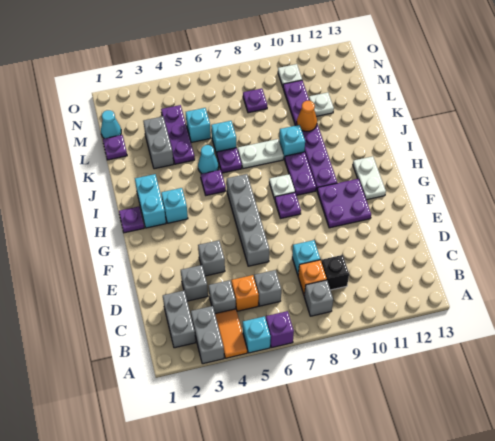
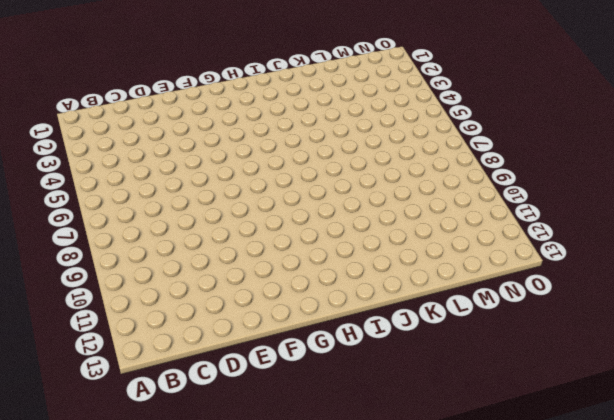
none -> grey brick A3:B3 level 1
none -> orange tile A4:B4 level 1
none -> cyan brick A5 level 1
none -> purple brick A6 level 1

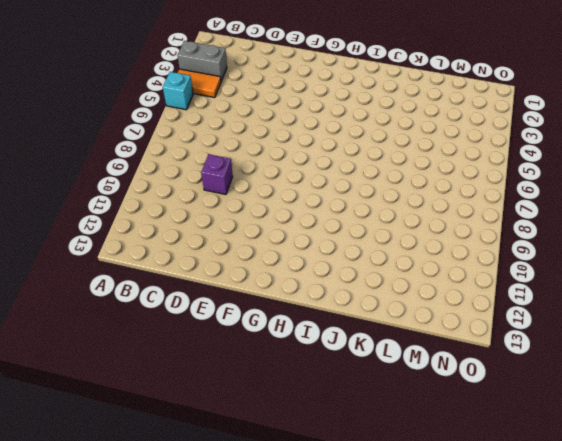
purple brick D9 level 1 -> purple brick A6 level 1
none -> grey brick B2:C2 level 1
none -> grey brick B8 level 1
none -> grey brick C4 level 1
none -> orange brick C5 level 1

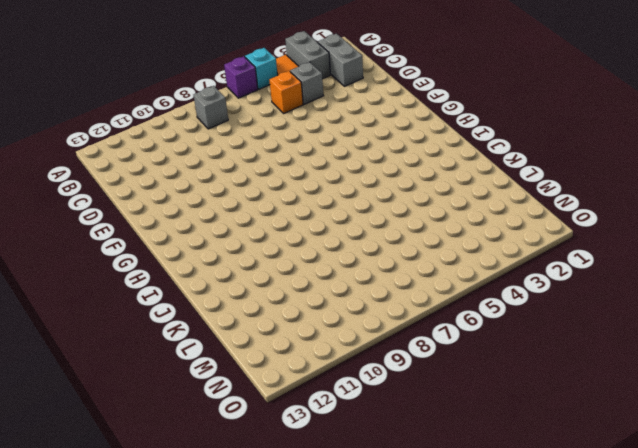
none -> grey brick C6 level 1
none -> orange brick C8 level 1
none -> black brick C9 level 1
none -> grey brick D3 level 1

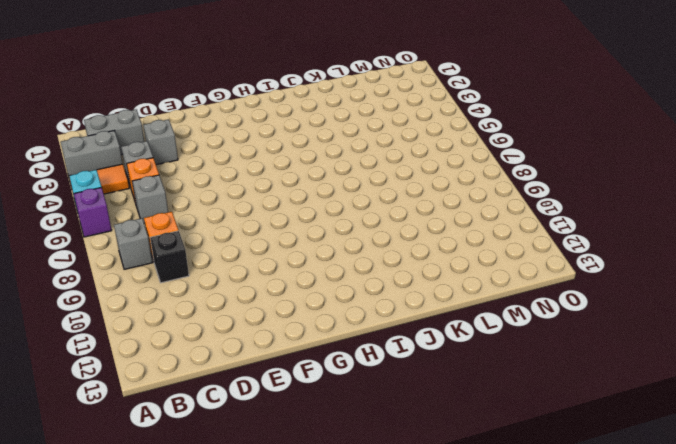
none -> cyan brick D8 level 1
none -> grey brick E4 level 1
none -> grey brick E6:H6 level 1
none -> purple plate F10:G11 level 1

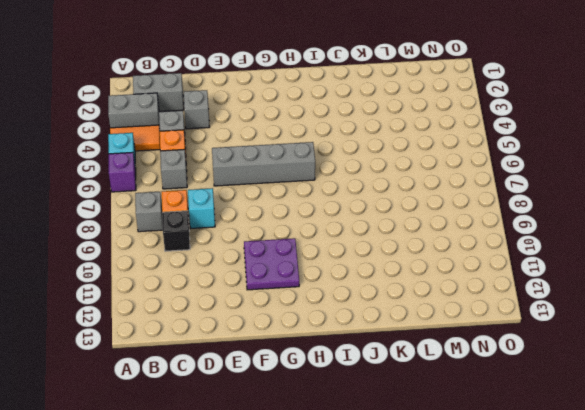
none -> grey brick E4 level 1
none -> purple plate G8 level 1
none -> white plate G12:H12 level 1
none -> purple plate H1 level 1

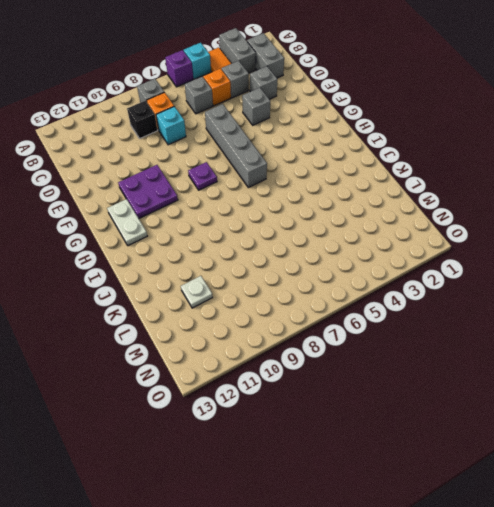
none -> purple plate H1 level 1
none -> cyan brick H2:I2 level 1
none -> cyan brick H3 level 1
none -> white plate H8 level 1

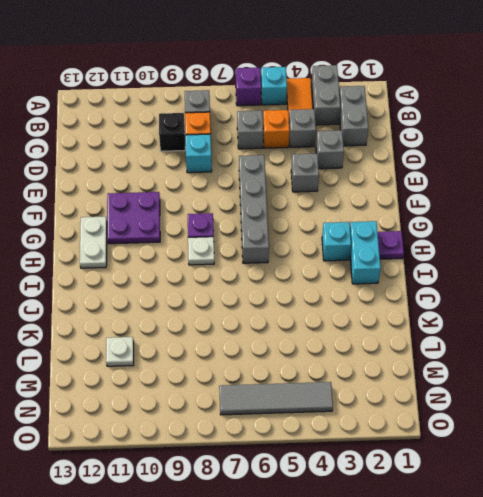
grey tile N4:N7 level 1 -> none
none -> purple plate H9:I9 level 1
none -> purple plate H10:M10 level 1
none -> purple plate I5 level 1
none -> cyan cone J5 level 1

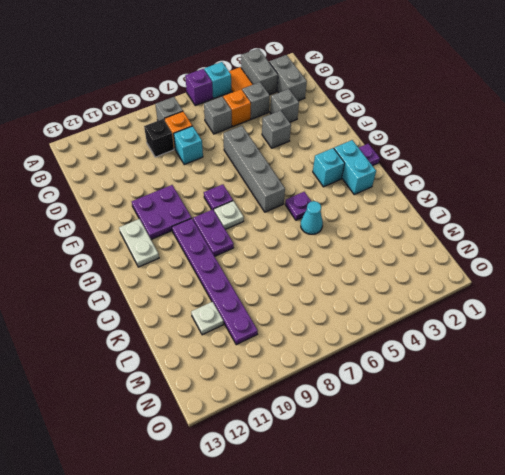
none -> purple plate J6 level 1
none -> white plate J7:J8 level 1
none -> cyan brick J9 level 1
none -> grey brick K3:L3 level 1

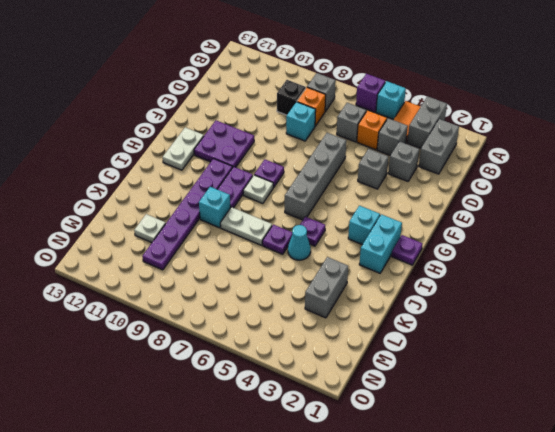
none -> purple plate K4:M4 level 1
none -> cyan brick K6 level 1
none -> purple plate L1 level 1
none -> cyan brick L5 level 1

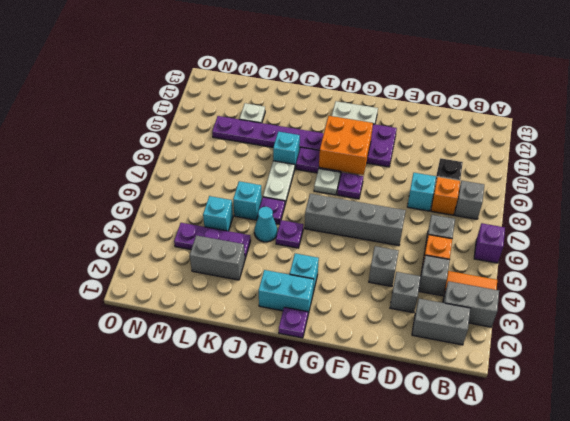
orange brick G9:H10 level 2 -> none
none -> cyan brick A5 level 1
none -> purple plate L1 level 1
none -> cyan cone M1 level 1
none -> purple plate M8 level 1

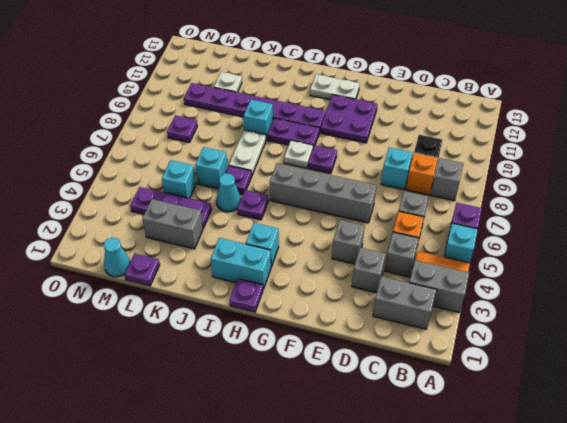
none -> white plate N10 level 1
none -> orange cone K10 level 2

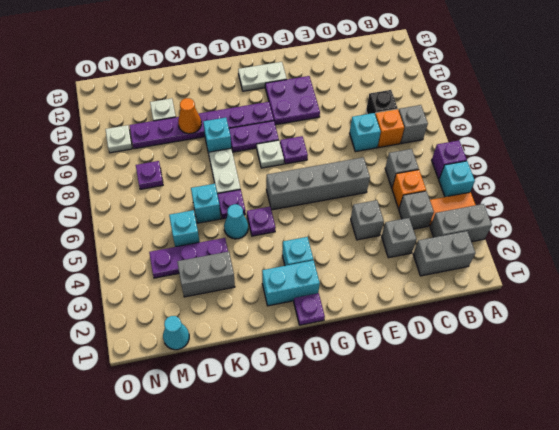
none -> purple plate L1 level 1

